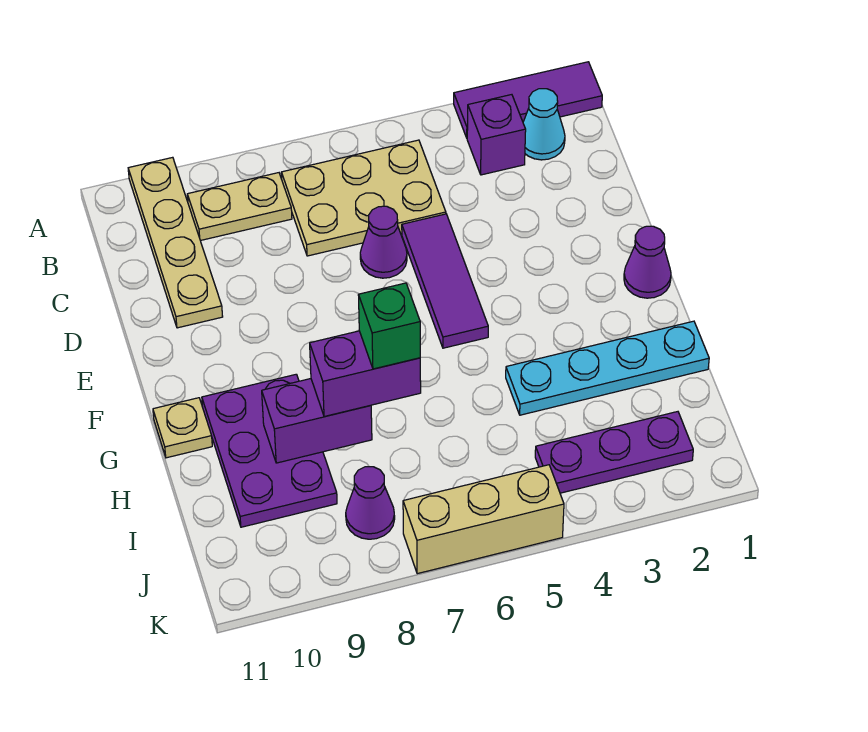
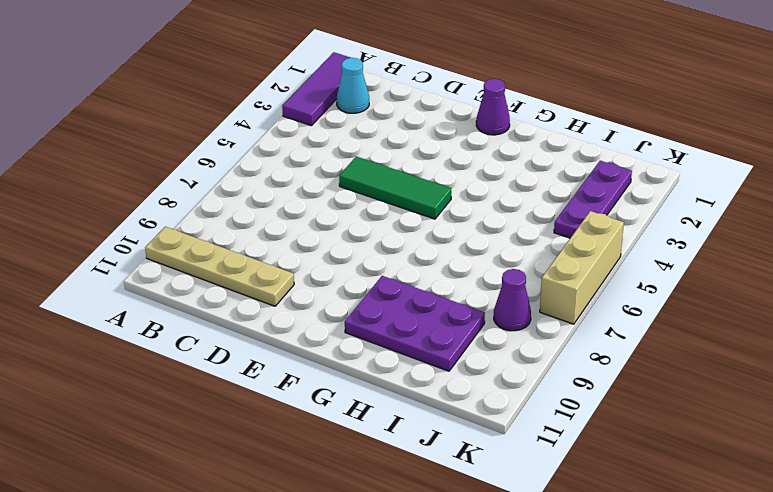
green tile D5:F5 level 1 -> purple tile D5:F5 level 1
none -> purple brick B3 level 1
none -> tan plate B5:C7 level 1
none -> tan plate B8:B9 level 1

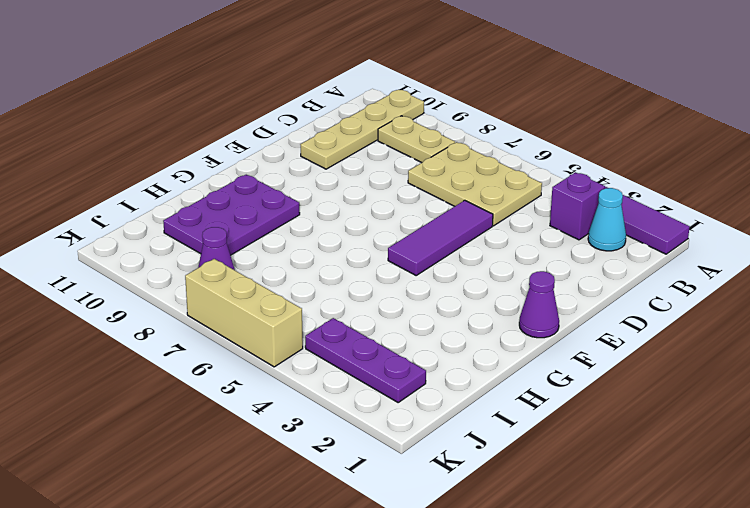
none -> purple cone D6 level 1
none -> tan plate G11 level 1
none -> cyan plate H1:H4 level 1

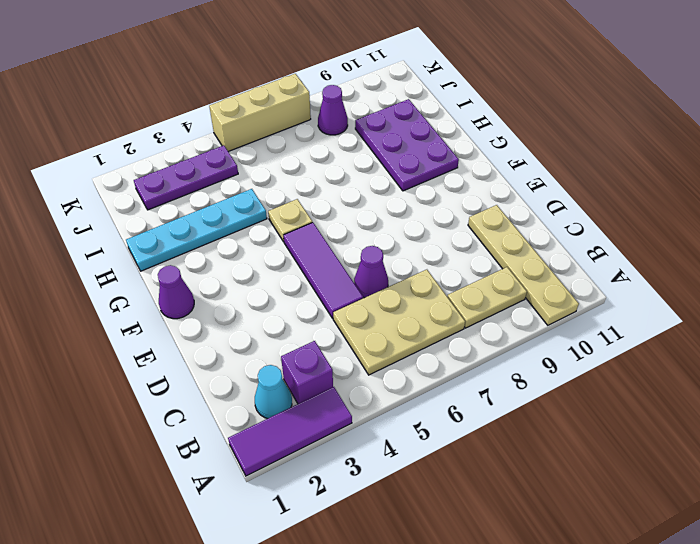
tan plate G5 level 1 -> tan plate G11 level 1
none -> purple brick H8:H9 level 2
none -> purple brick H7:H8 level 3
none -> green brick H7 level 4

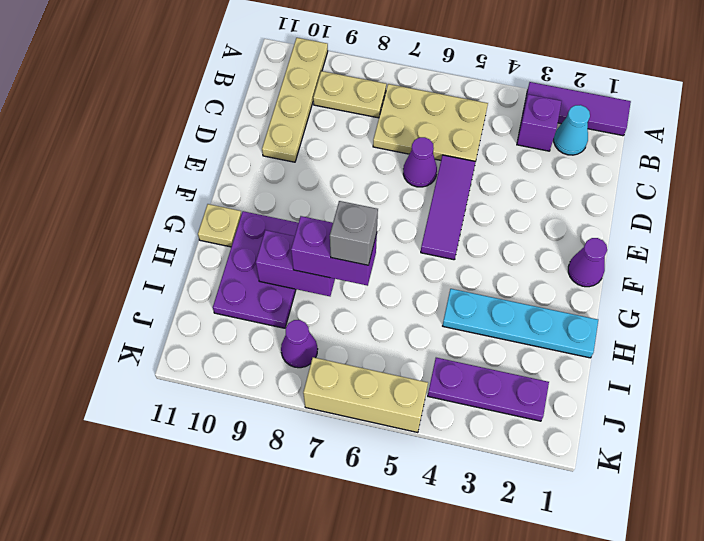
grey brick H7 level 4 -> green brick H7 level 4

